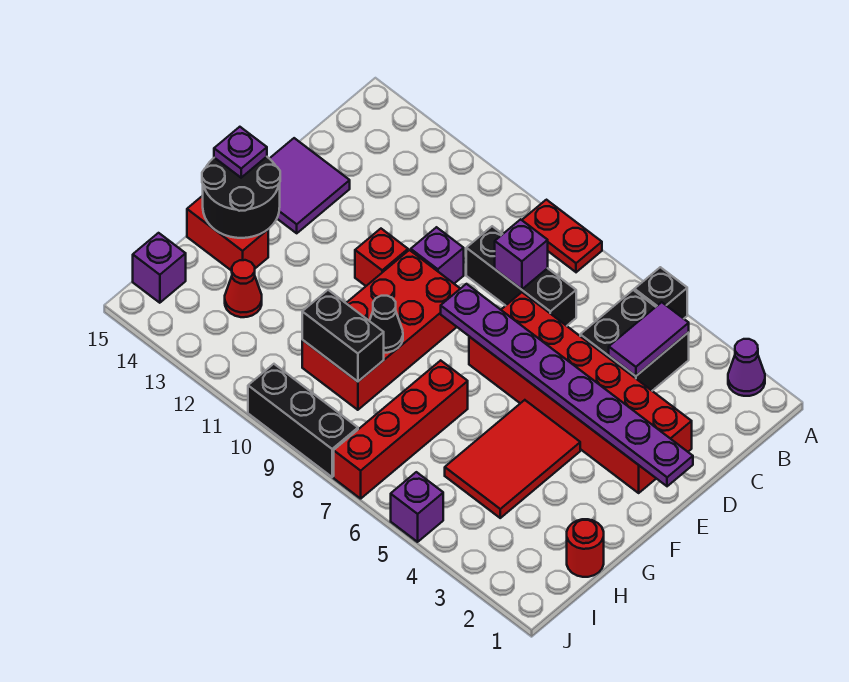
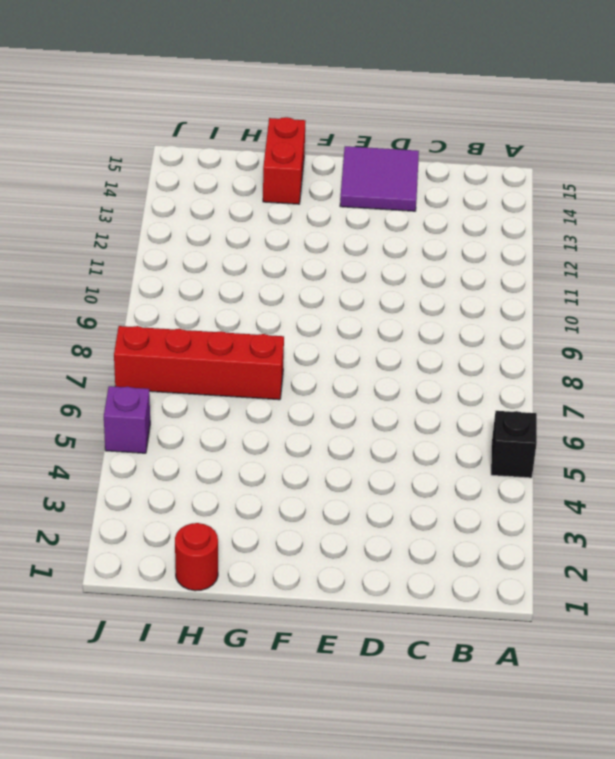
none -> purple cone A2 level 1
none -> red plate A8:A9 level 1
none -> black brick B4:C5 level 1

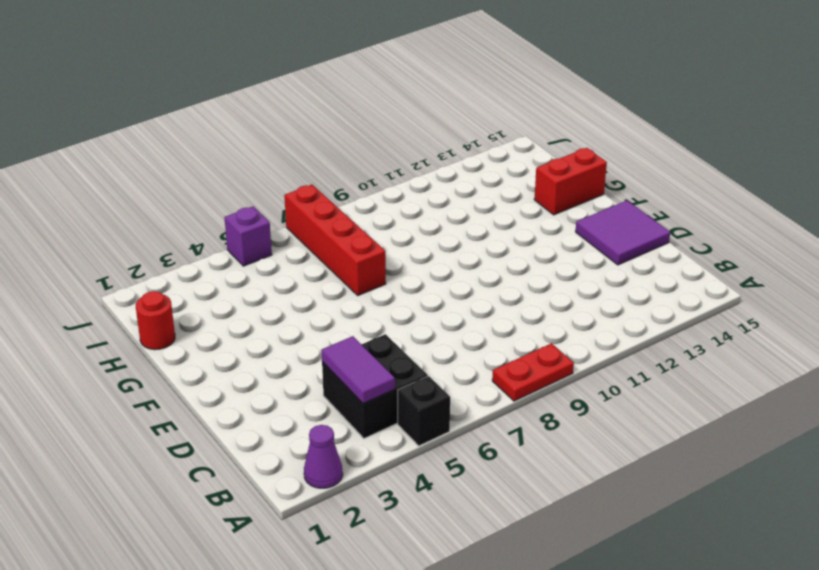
none -> black brick C7:C9 level 1
none -> red brick D2:E7 level 1
none -> purple brick D10 level 1

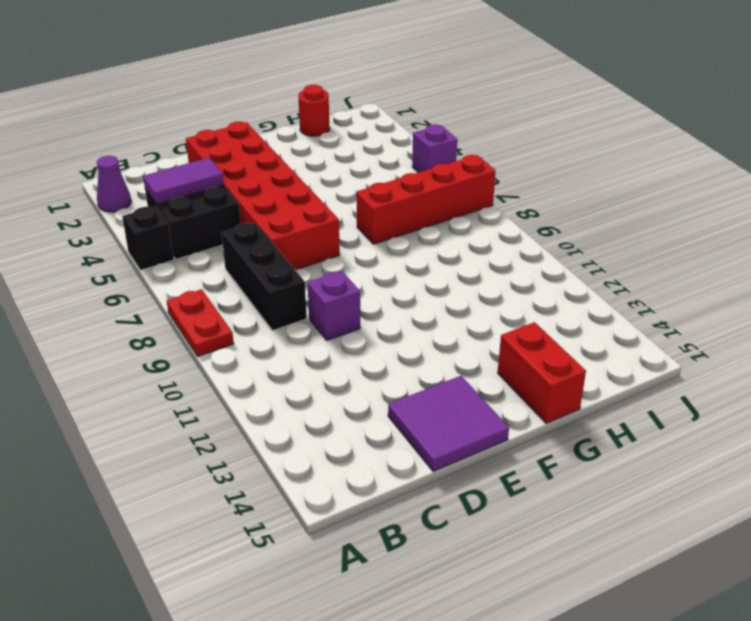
none -> red brick E9:H10 level 1
none -> red brick E11 level 1
none -> red tile F4:H5 level 1

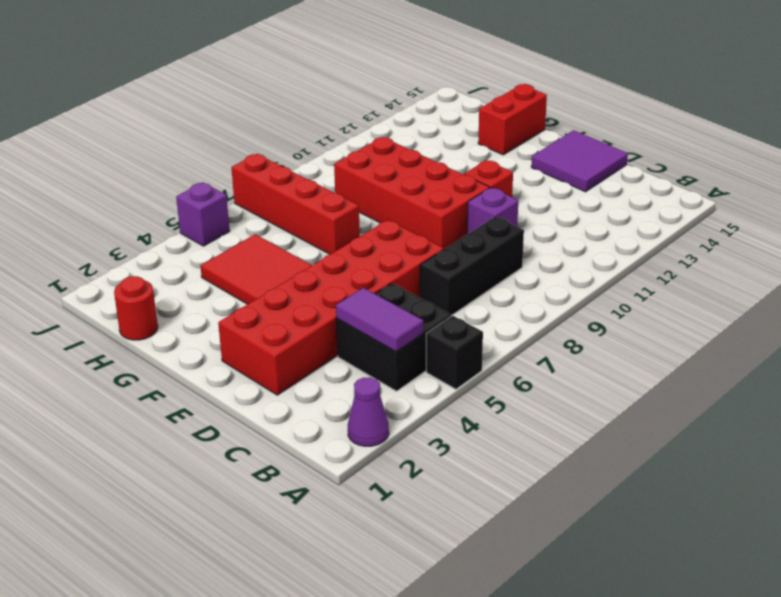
none -> red plate A8:A9 level 1
none -> red cone H13 level 1
none -> purple brick I15 level 1

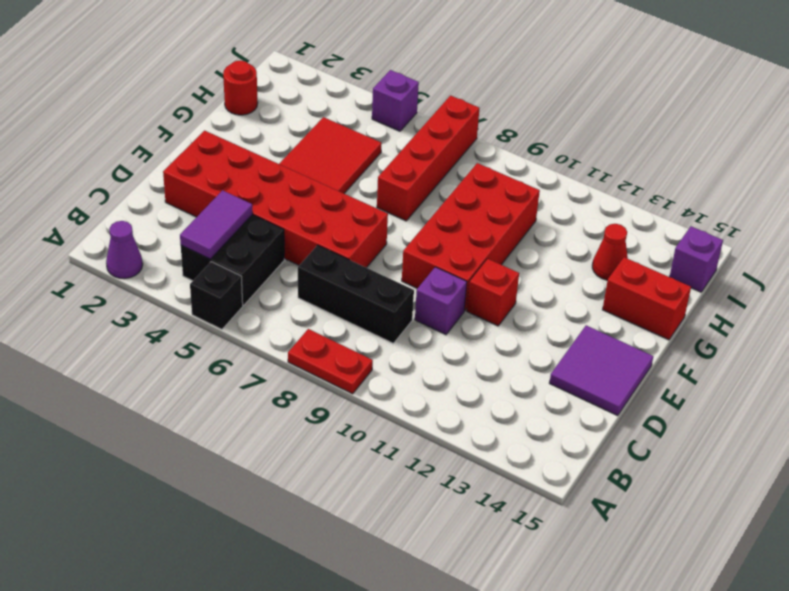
none -> black brick J8:J10 level 1
none -> purple brick C8 level 2
none -> purple plate E1:E8 level 2

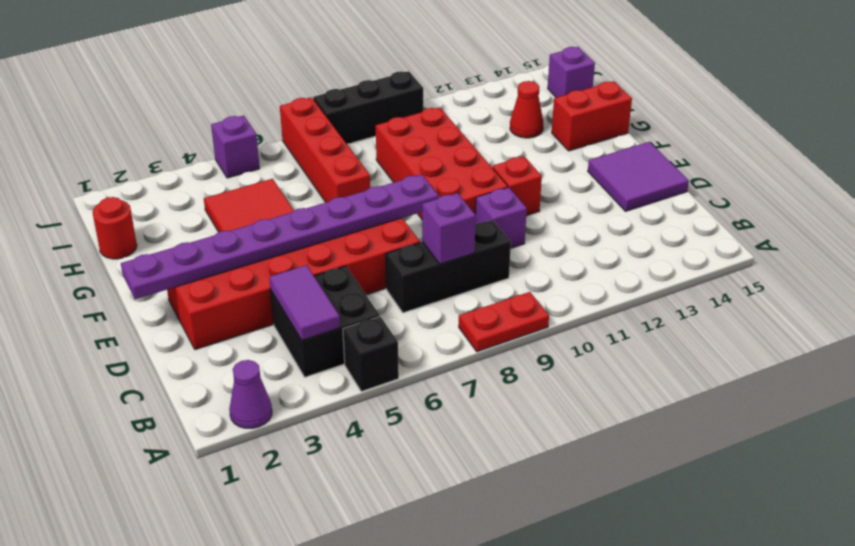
none -> black round brick F14:G15 level 2
none -> black cone G9 level 2
none -> black brick H9:H10 level 2

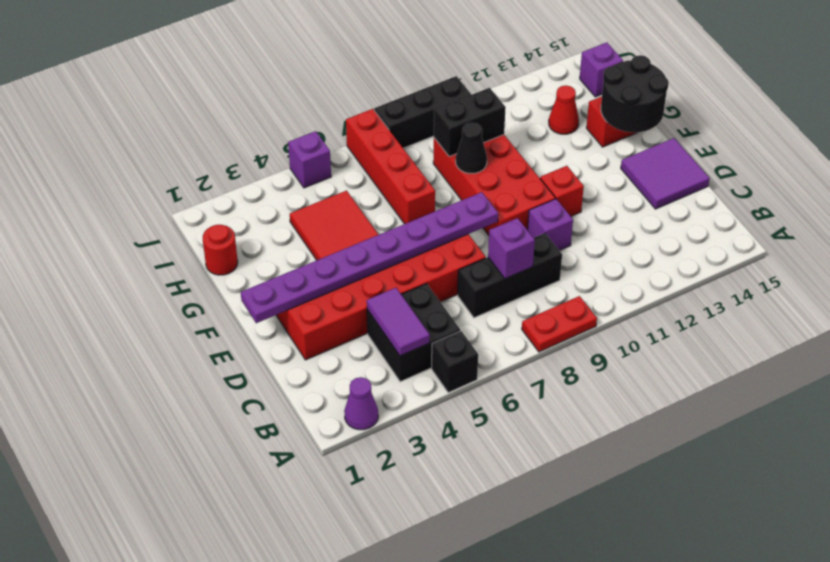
none -> purple plate F15 level 3

